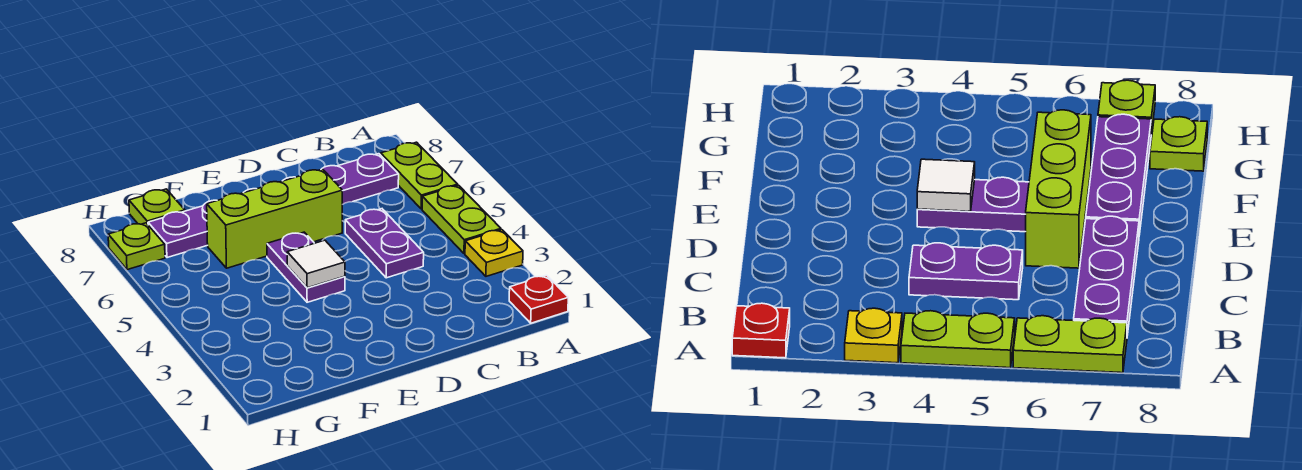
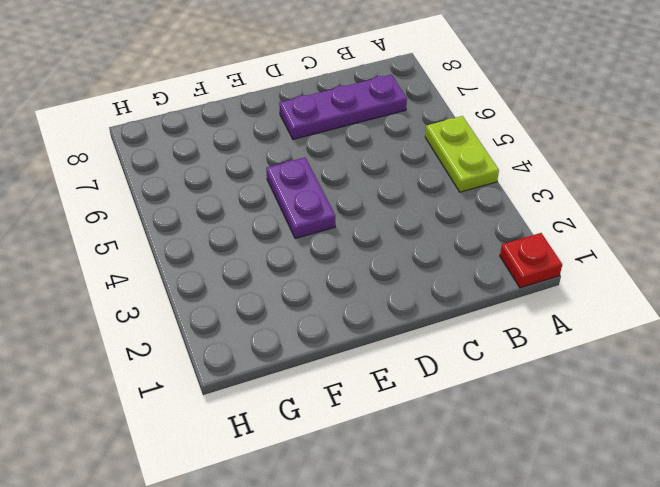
none -> yellow plate A3 level 1
none -> lime plate A6:A7 level 1
none -> purple plate C4:C5 level 1

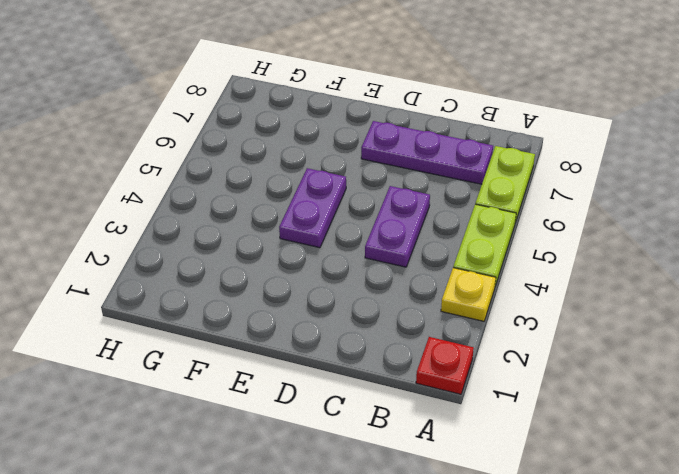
none -> lime brick D6:F6 level 1
none -> purple plate E7:G7 level 1
none -> lime plate G8 level 1

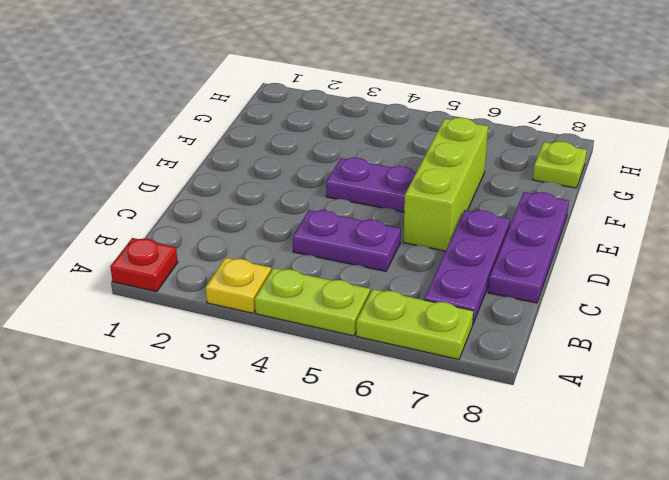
purple plate C8:E8 level 1 -> purple plate E7:G7 level 1
none -> lime plate H7 level 1
none -> white tile E4 level 2

